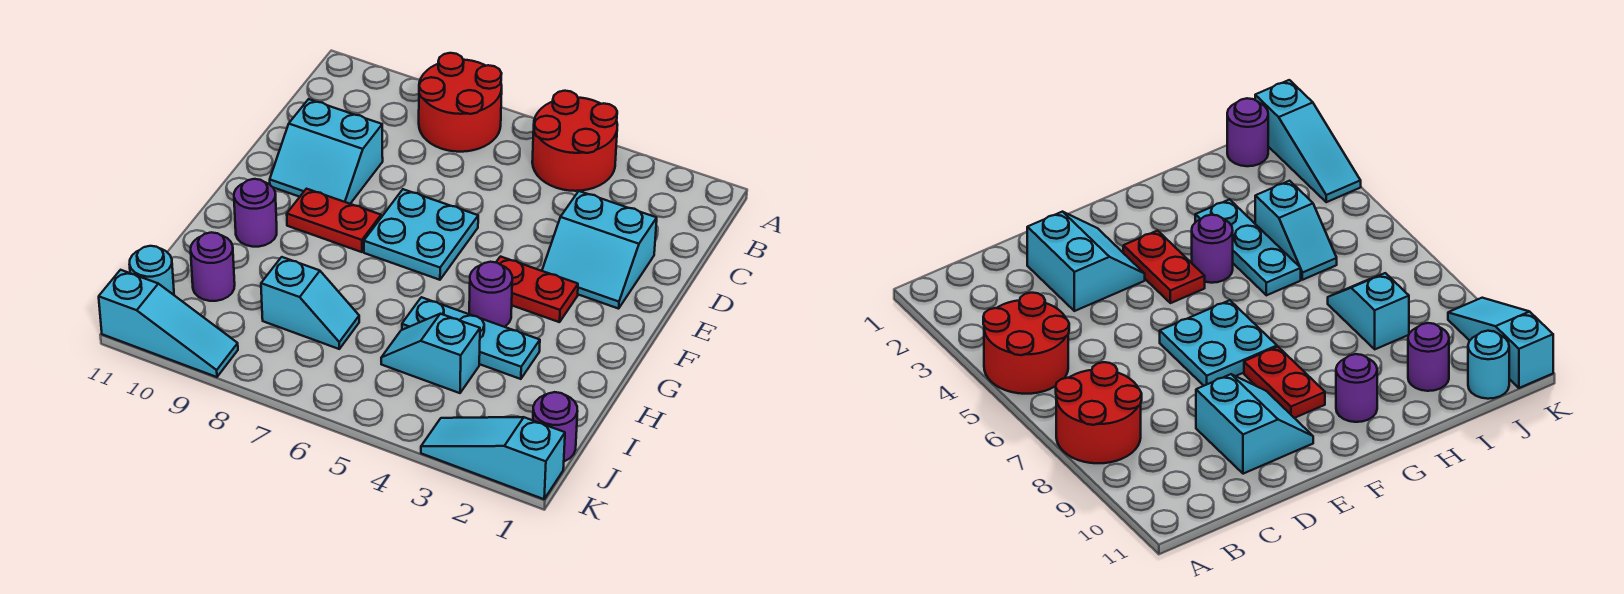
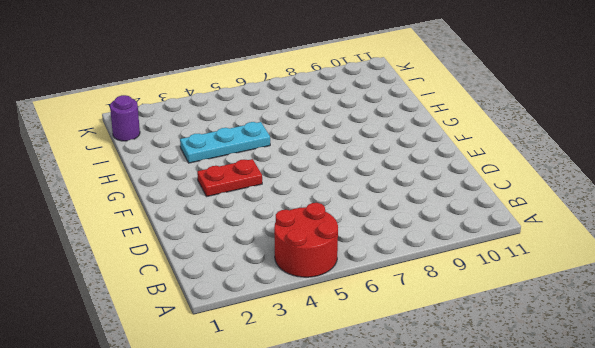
none -> red round brick A7:B8 level 1
none -> cyan slope D2:E3 level 1 top D
none -> cyan slope D9:E10 level 1 top D

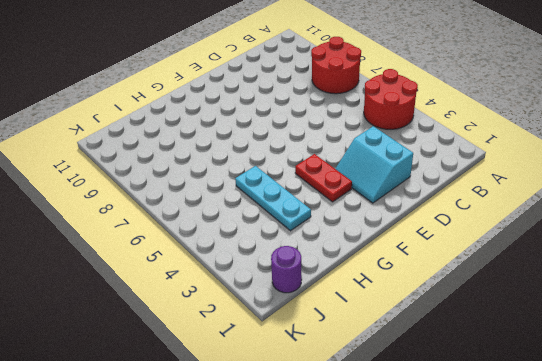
none -> cyan slope D9:E10 level 1 top D
none -> cyan plate E6:F7 level 1
none -> red plate F8:F9 level 1

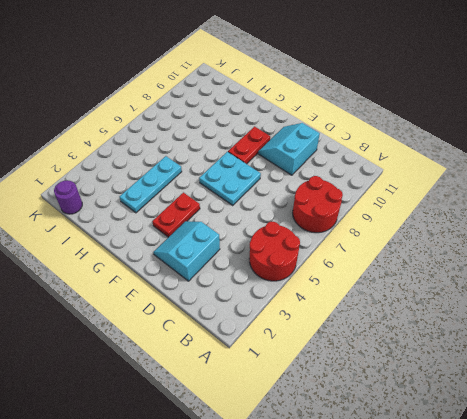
none -> purple round brick G4 level 1
none -> purple round brick G10 level 1
none -> cyan slope I4:I5 level 1 top 4

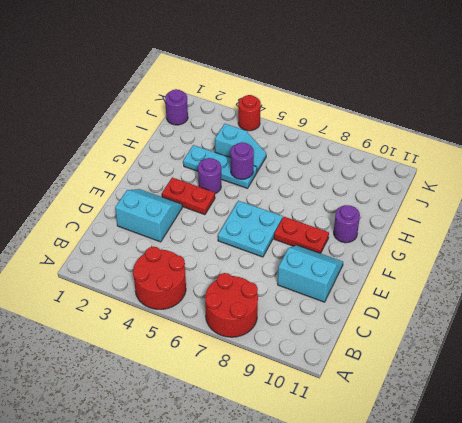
purple round brick H5 level 2 -> purple round brick I10 level 1
red round brick K4 level 1 -> none
none -> cyan slope I7:I8 level 1 top 8
none -> cyan round brick J11 level 1
none -> cyan slope K1:K3 level 1 top 1

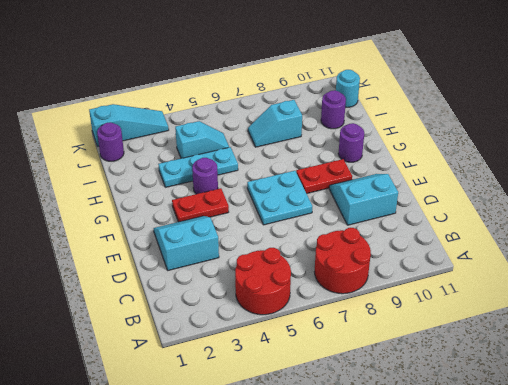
none -> cyan slope K9:K11 level 1 top 11

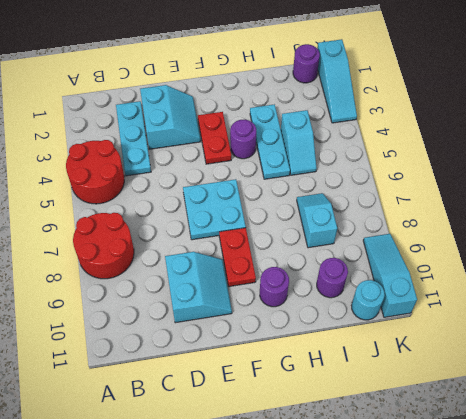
cyan plate C2:C4 level 1 -> none

